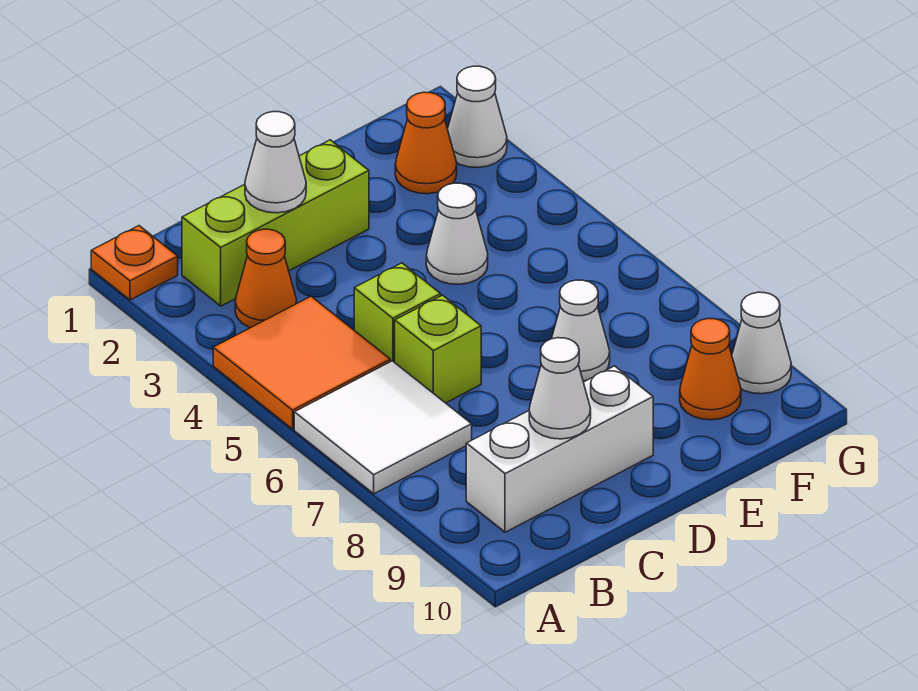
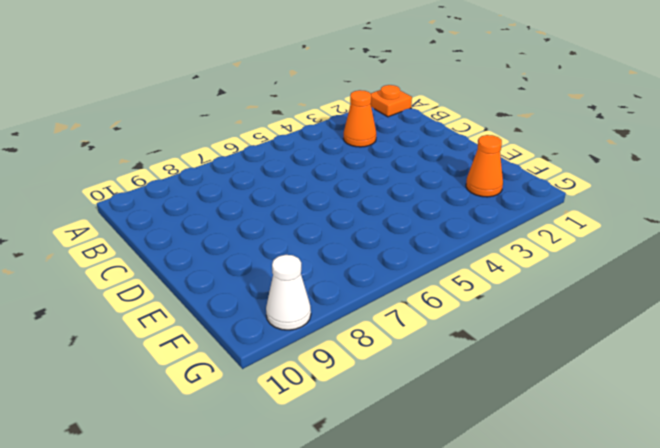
none -> orange tile A4:B5 level 1
none -> white tile A6:B7 level 1
none -> lime brick B2:D2 level 1

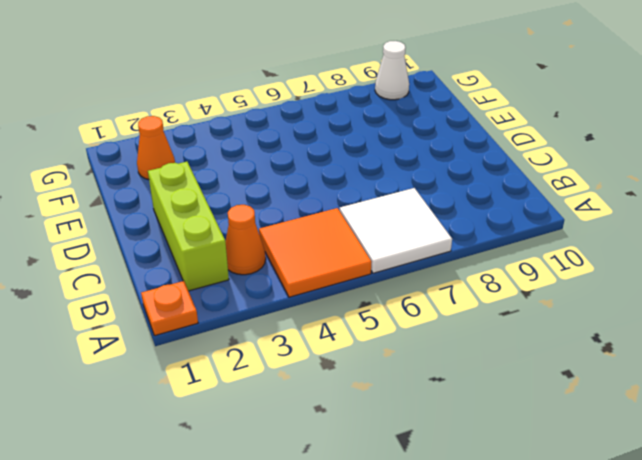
none -> white brick B9:D9 level 1
none -> lime brick C5 level 1
none -> lime brick C6 level 1

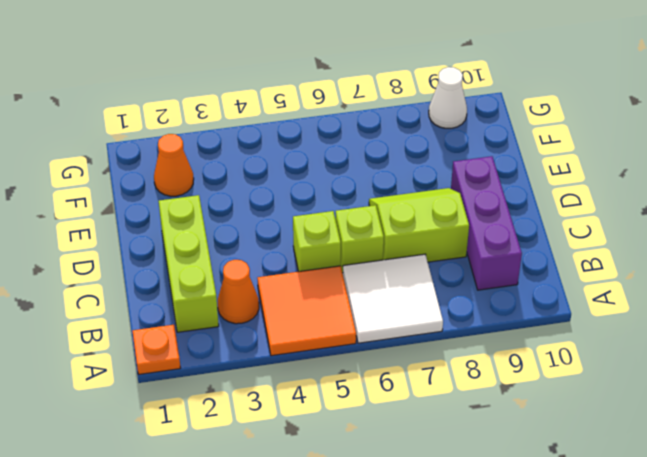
purple brick B9:D9 level 1 -> white brick B9:D9 level 1
lime slope C7:D8 level 1 top C -> none
none -> white cone E4 level 1
none -> white cone E7 level 1
none -> orange cone F9 level 1

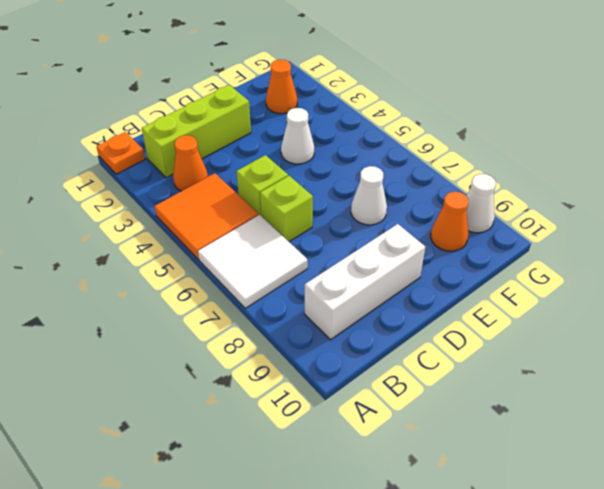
none -> white cone G2 level 1
none -> white cone C2 level 2
none -> white cone C9 level 2

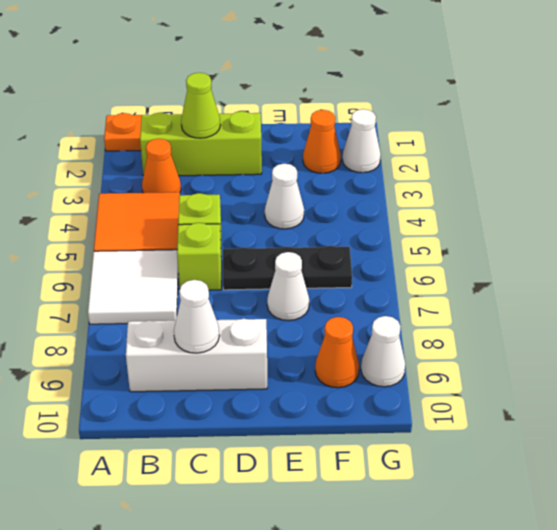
lime cone C2 level 2 -> white cone C2 level 2
black plate D6:F6 level 1 -> none

